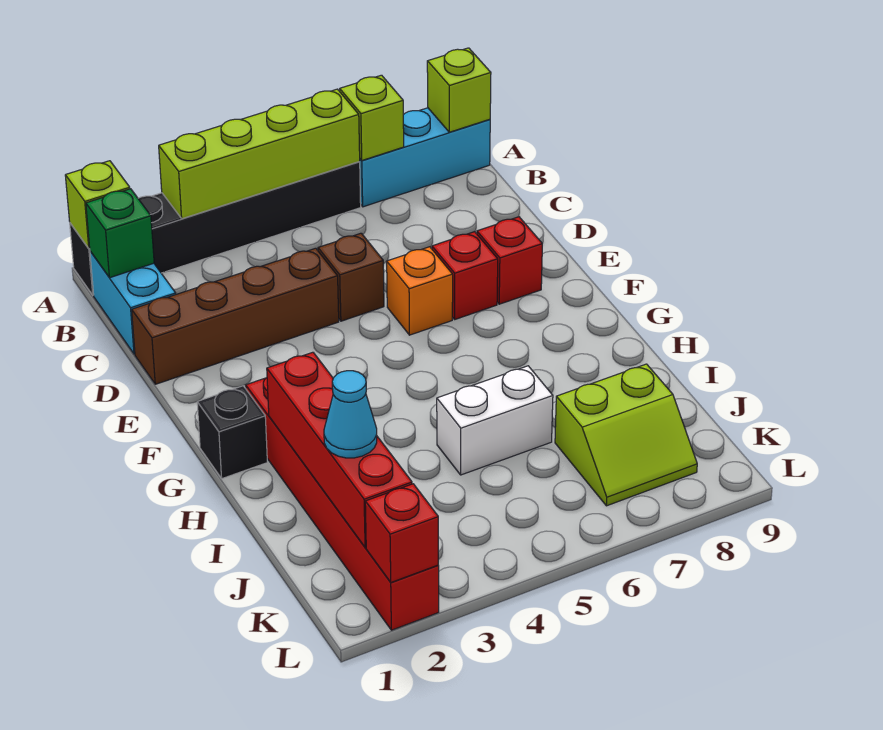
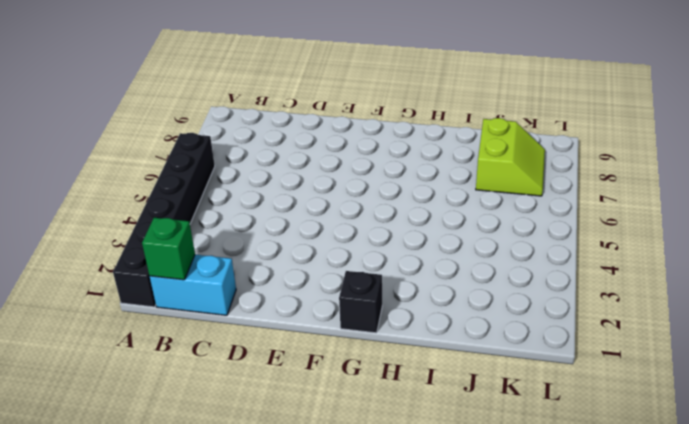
none -> cyan brick A7:A9 level 1
none -> brown brick D1:D4 level 1
none -> brown brick D5 level 1

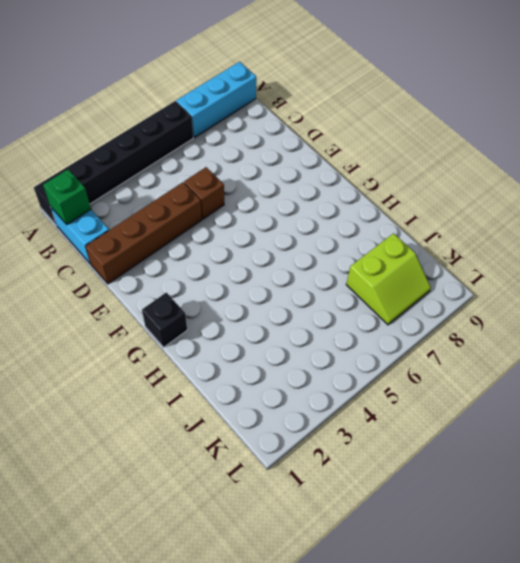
none -> orange brick E6 level 1
none -> red brick E7 level 1
none -> red brick E8 level 1

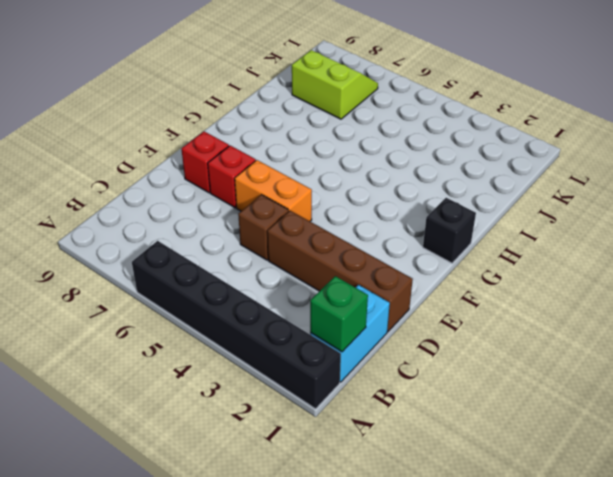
orange brick E5:E6 level 1 -> orange brick E6 level 1
none -> cyan brick A7:A9 level 1
none -> red brick G2:L2 level 1
none -> white brick I5:I6 level 1

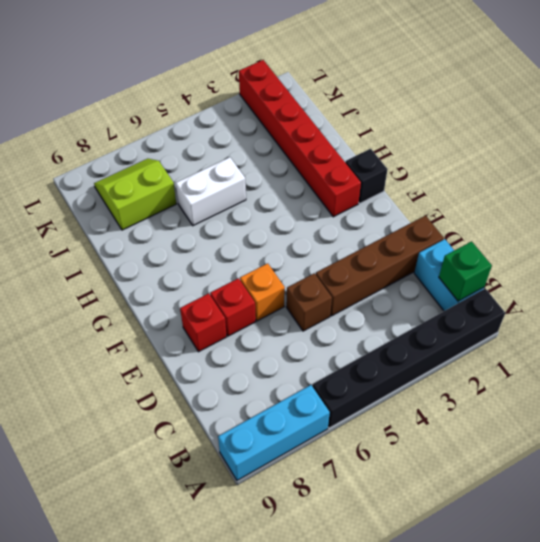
none -> lime brick A1 level 2
none -> lime brick A3:A6 level 2
none -> lime brick A7 level 2

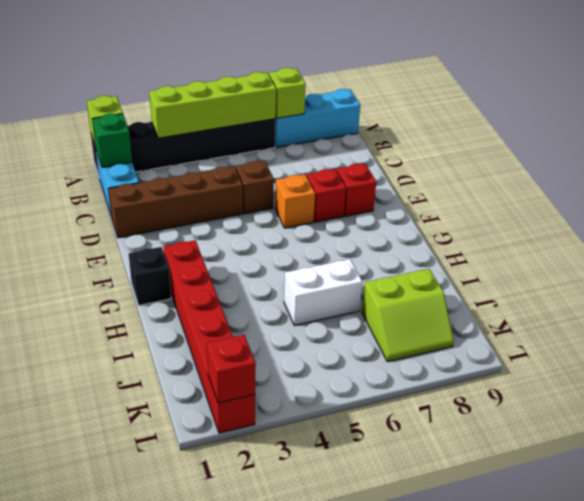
none -> lime brick A9 level 2
none -> red brick H2:K2 level 2
none -> cyan cone J2 level 3

